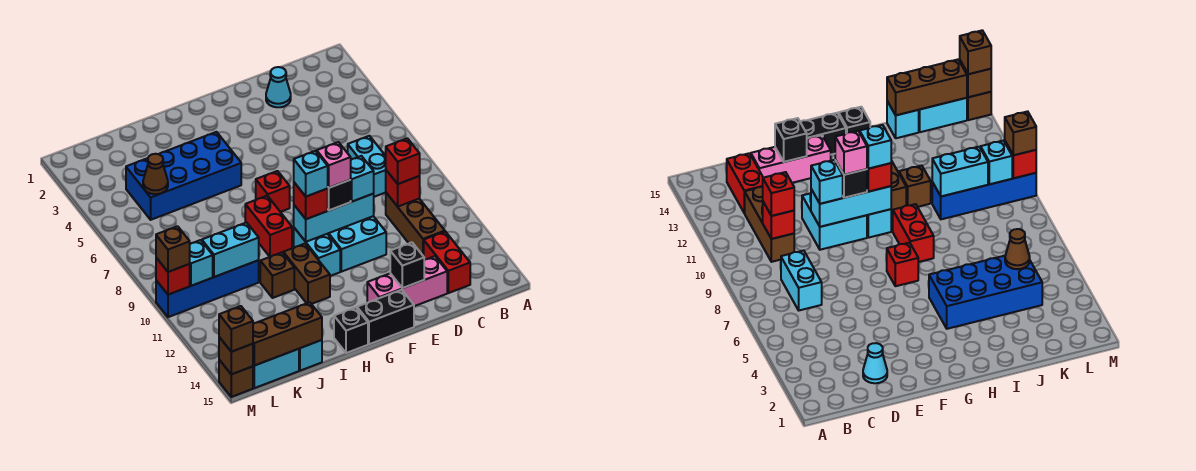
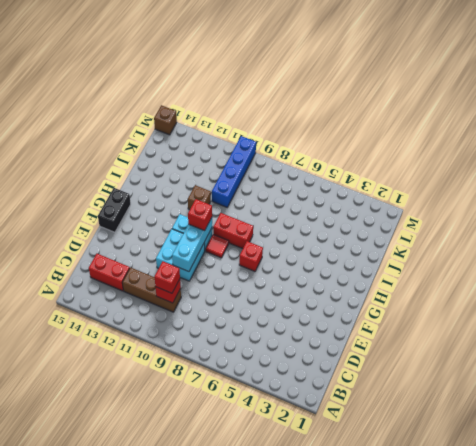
red tile G9 level 1 -> none
none -> cyan brick C7:C8 level 1
none -> cyan cone D2 level 1
none -> pink brick D14:F14 level 1
none -> blue brick H4:K5 level 1

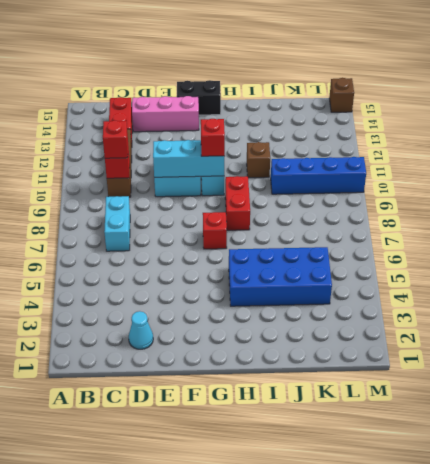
none -> brown brick H11:H12 level 1
none -> black brick H15 level 1
none -> cyan brick J15 level 1
none -> cyan brick K15:L15 level 1

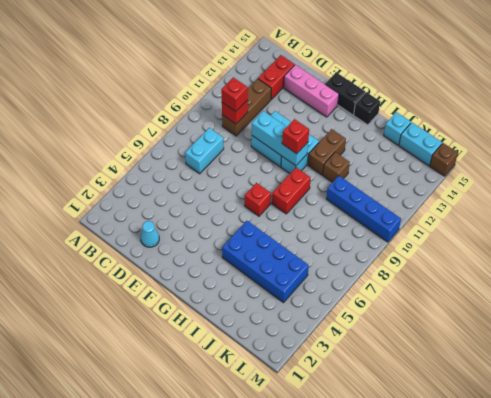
none -> black brick E14 level 2
none -> cyan brick J10:K10 level 2
none -> brown brick J15:L15 level 2
none -> brown cone K5 level 2

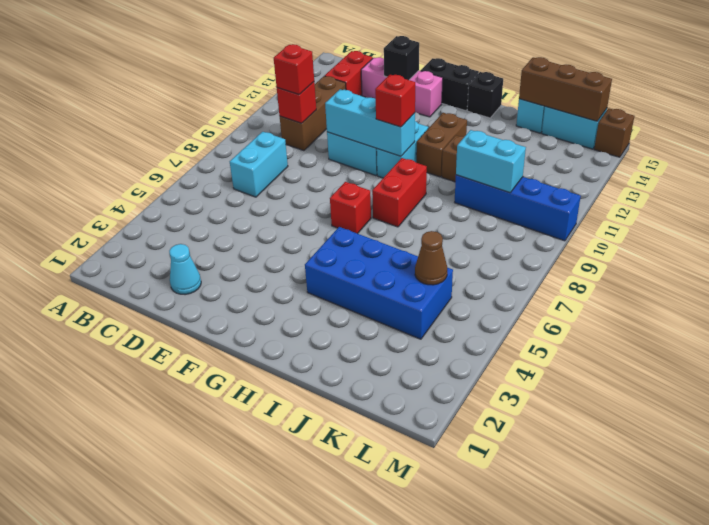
none -> cyan brick L10 level 2
none -> red brick M10 level 2
none -> brown brick M15 level 2
none -> cyan brick E10 level 3

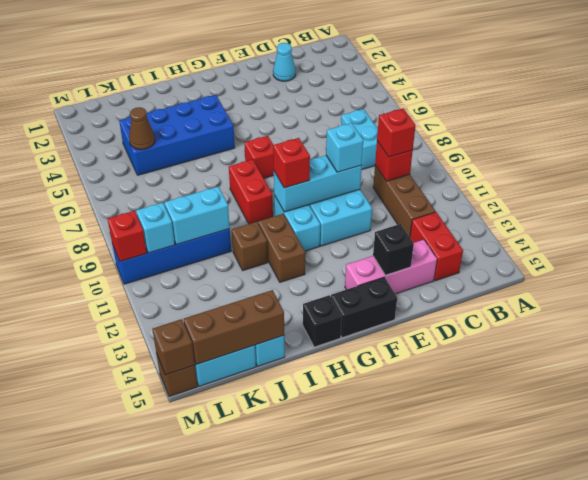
none -> black brick F10 level 3
none -> brown brick M10 level 3
none -> brown brick M15 level 3
none -> pink brick F10 level 4

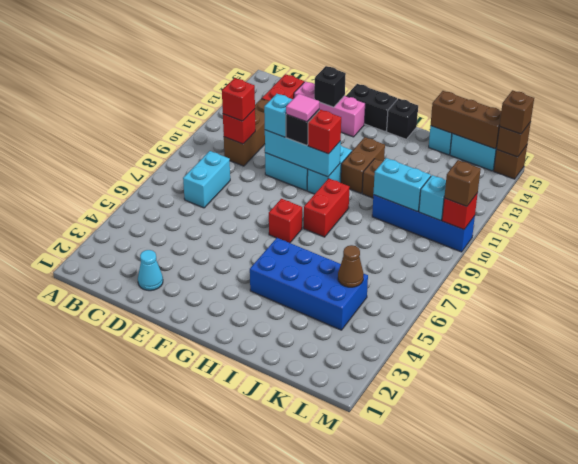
pink tile F10 level 4 -> pink brick F10 level 4
none -> cyan brick G10 level 4

